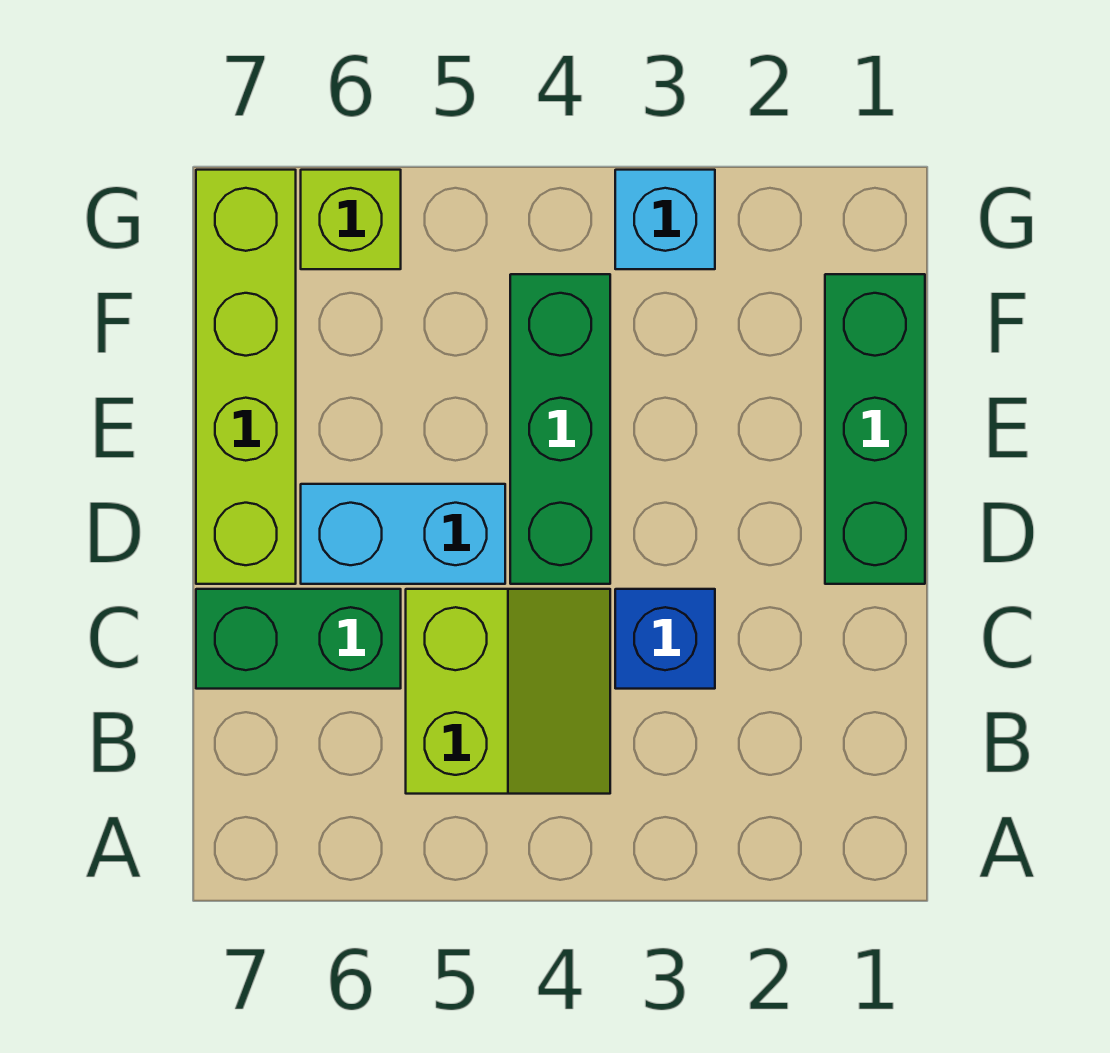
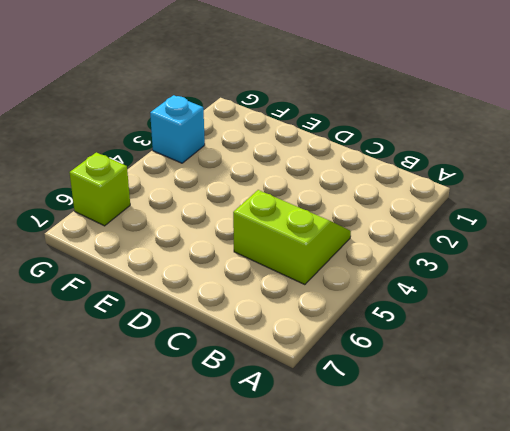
none -> blue brick C3 level 1
none -> green brick C6:C7 level 1

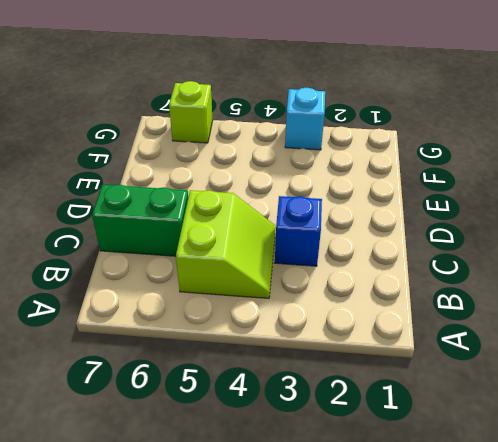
none -> green brick D1:F1 level 1
none -> green brick D4:F4 level 1

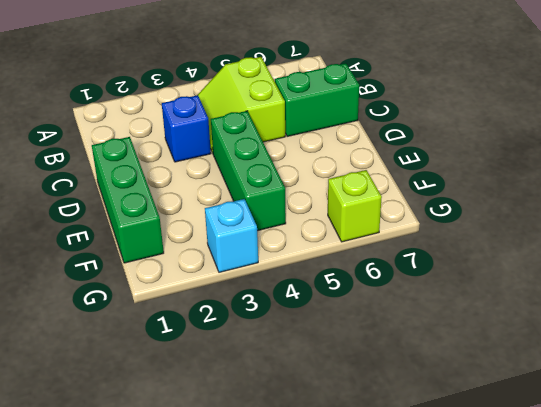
none -> cyan brick D5:D6 level 1
none -> lime brick D7:G7 level 1

